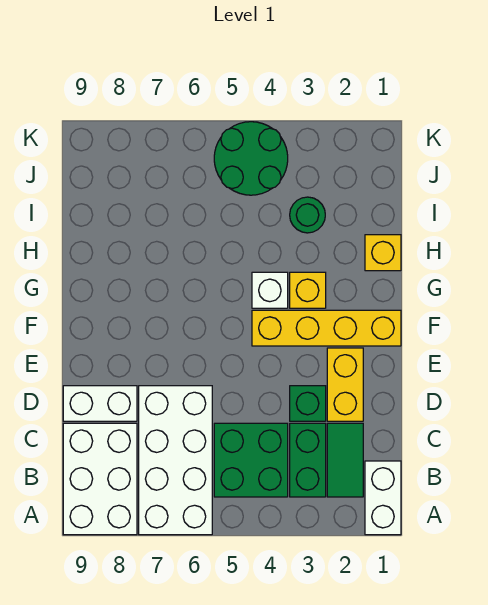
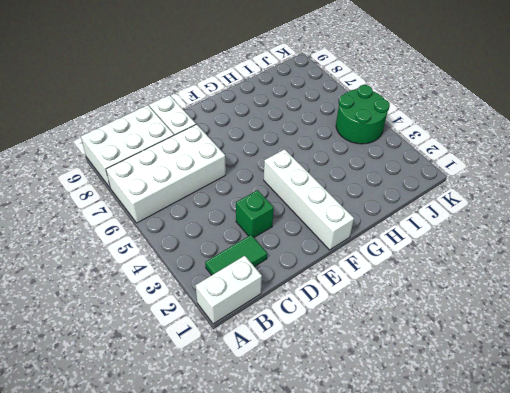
white brick F1:F4 level 1 -> yellow brick F1:F4 level 1
none -> green brick B3:C3 level 1
none -> green brick B4:C5 level 1
none -> yellow brick D2:E2 level 1

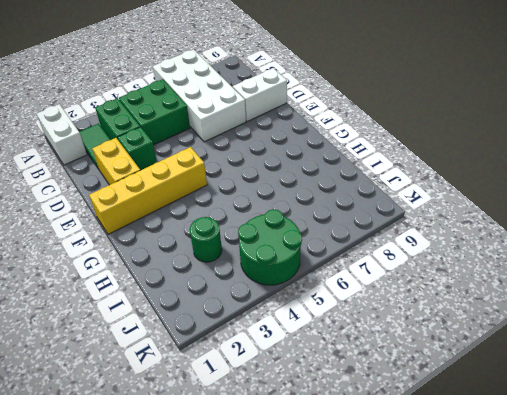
none -> white brick A8:C9 level 1
none -> yellow brick G3 level 1
none -> white brick G4 level 1

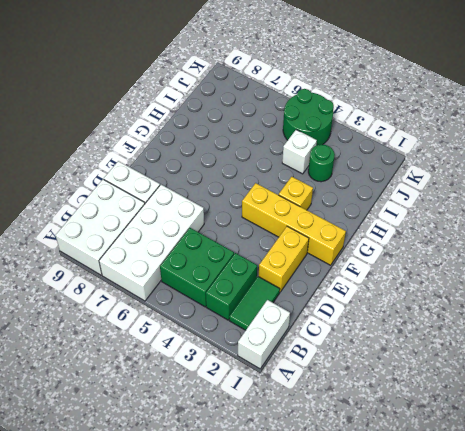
white brick I4 level 1 -> white brick G4 level 1
none -> green brick D3 level 1
none -> yellow brick H1 level 1

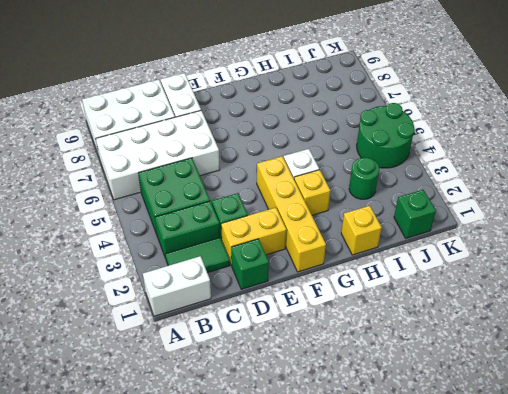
green brick D1 level 1 -> none
green brick J1 level 1 -> none

